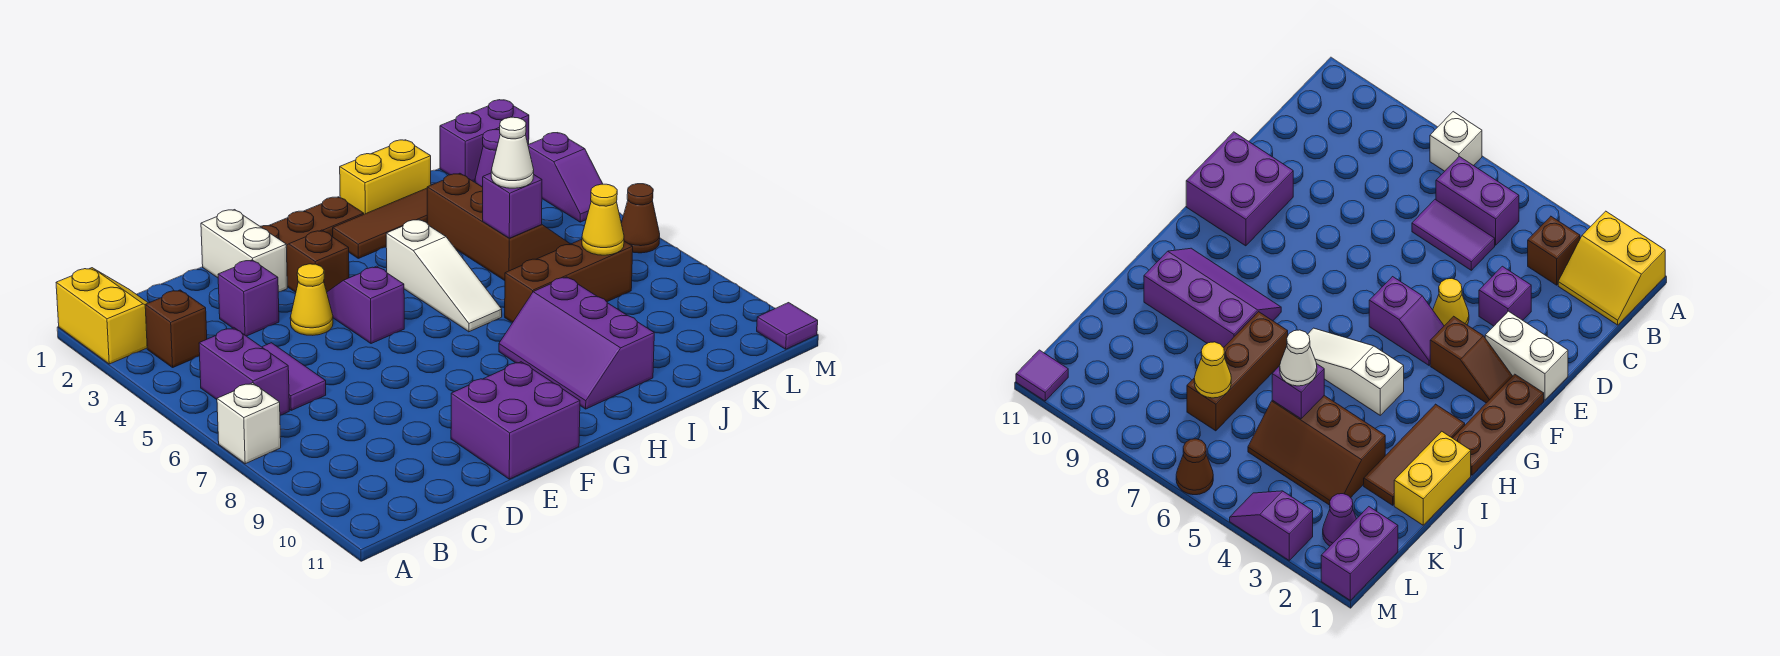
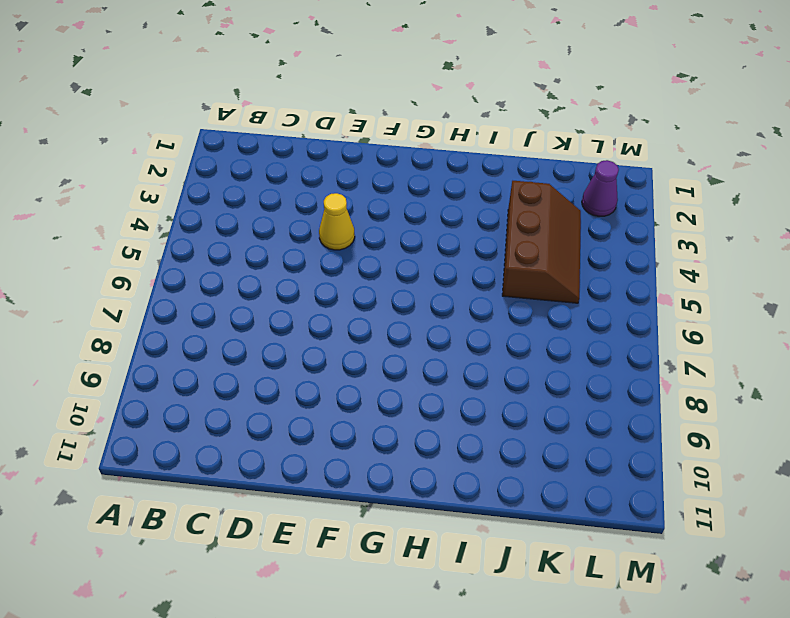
none -> yellow slope A1:B2 level 1 top A
none -> white brick A7 level 1
none -> brown brick B3 level 1

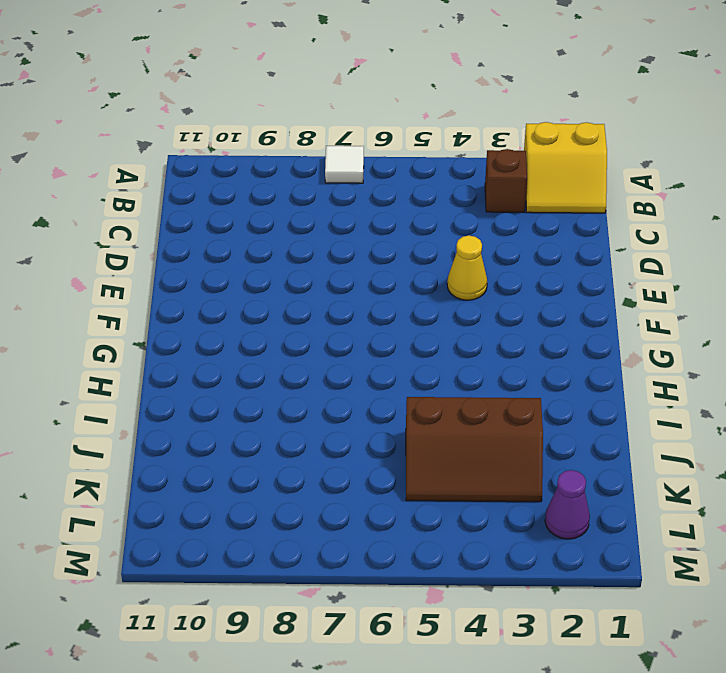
white tile A7 level 1 -> white brick A7 level 1
none -> purple brick B5:B6 level 1
none -> purple tile C5:C6 level 1
none -> purple brick D3 level 1

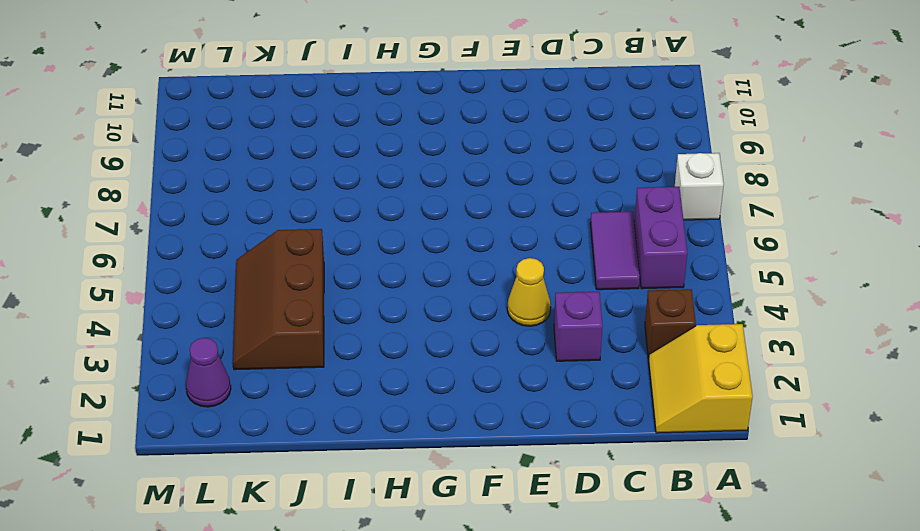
none -> white brick E1:E2 level 1
none -> purple brick E10:F11 level 1
none -> brown plate F1:H1 level 1

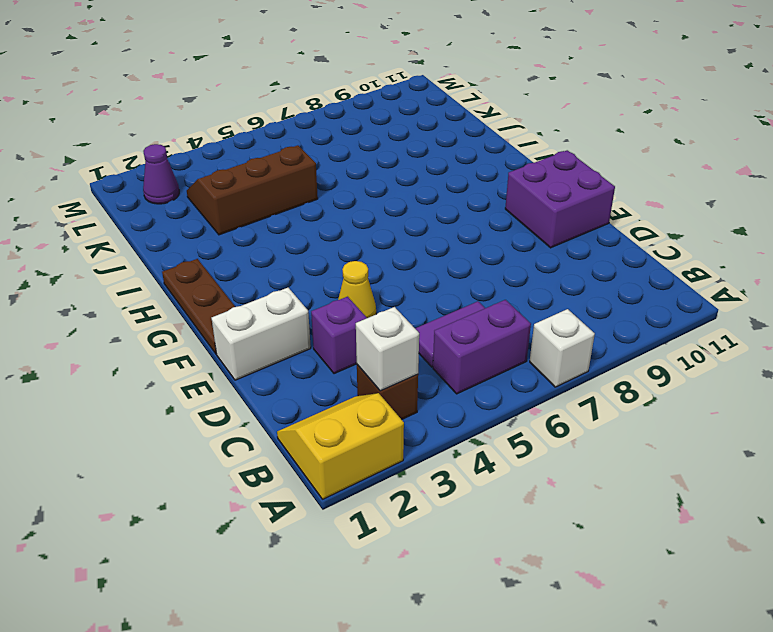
white brick B3 level 2 -> none
none -> brown slope F2:F3 level 1 top 3
none -> purple slope F4:F5 level 1 top 5
none -> brown tile H2:J2 level 1

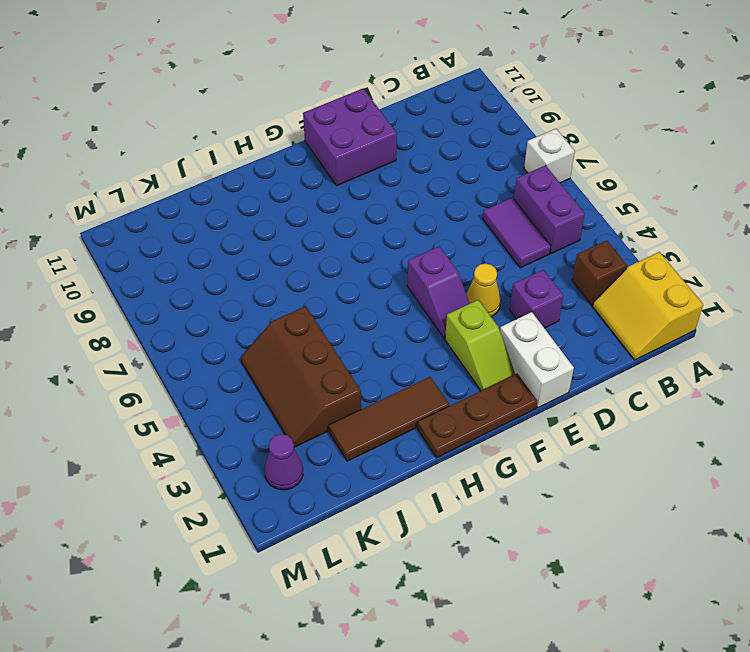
lime slope F2:F3 level 1 top 3 -> brown slope F2:F3 level 1 top 3
none -> white slope H4:H6 level 1 top 4
none -> purple slope H8:I10 level 1 top I
none -> yellow brick I1:J1 level 1

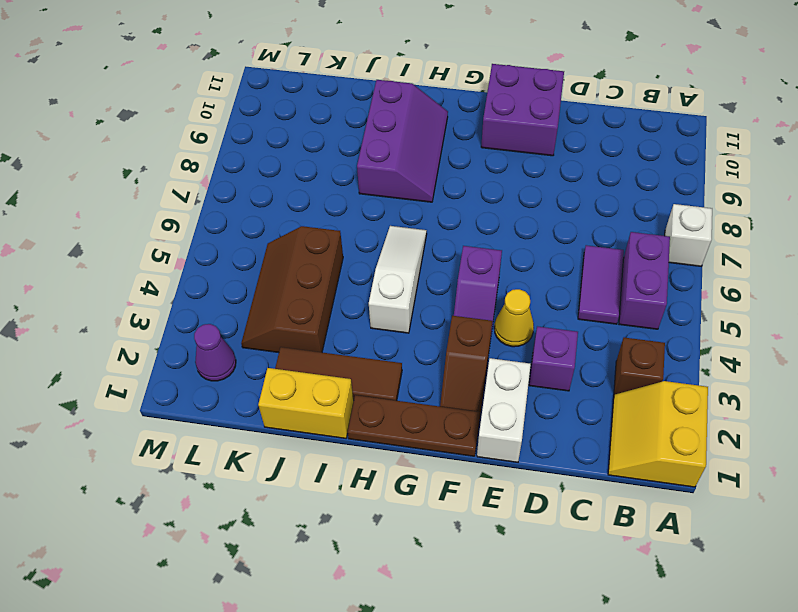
none -> brown brick I7:K7 level 1
none -> purple brick L1:M1 level 1
none -> purple slope M3:M4 level 1 top 3

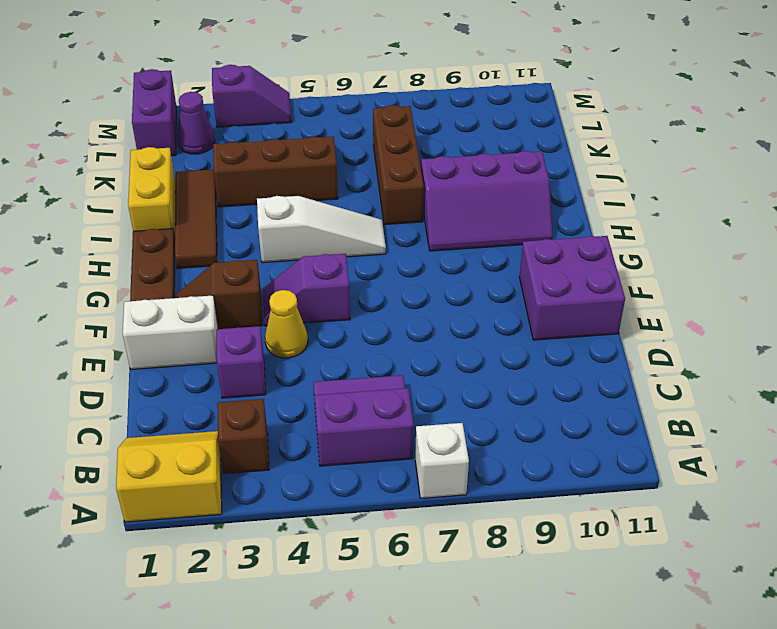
none -> brown cone M6 level 1
none -> purple tile M11 level 1
none -> purple brick J5 level 2

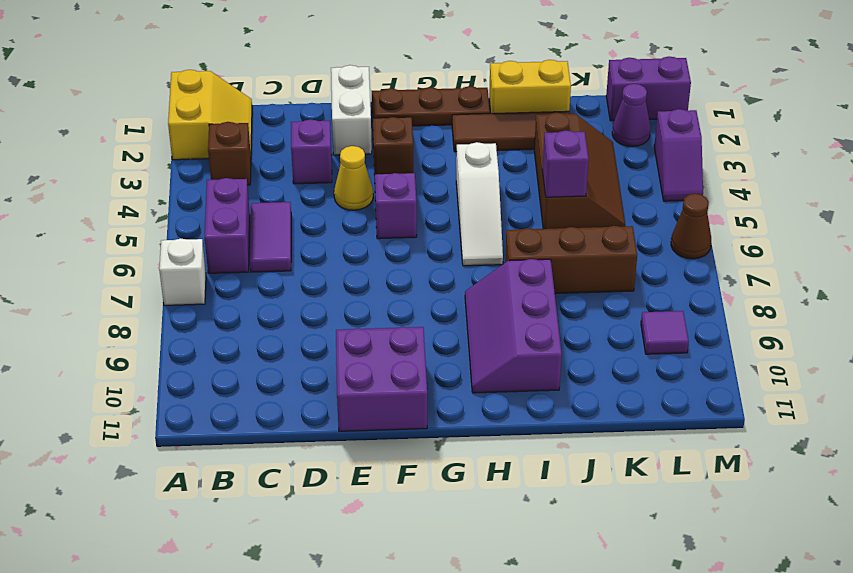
purple tile L9 level 1 -> purple tile M11 level 1
none -> yellow cone K7 level 2
none -> white cone J5 level 3

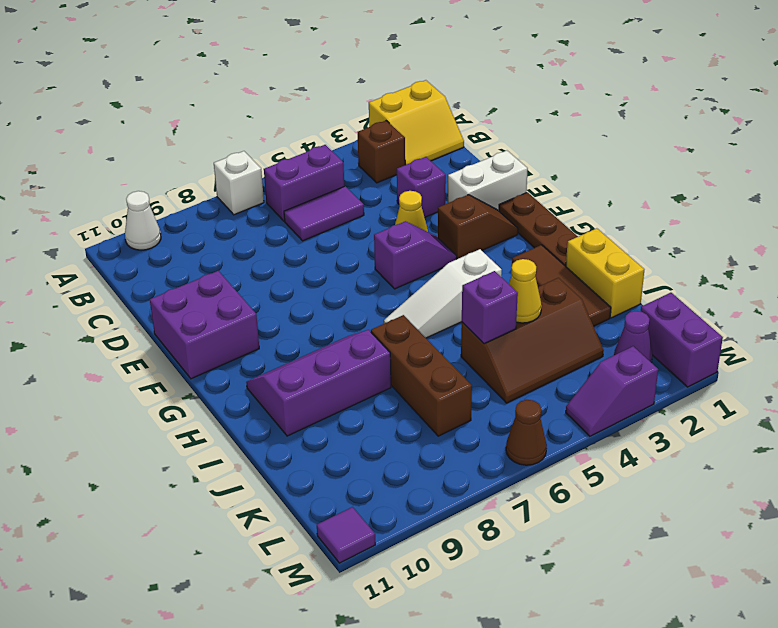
white cone A10 level 1 -> white cone J5 level 3
yellow cone J4 level 2 -> yellow cone K7 level 2

